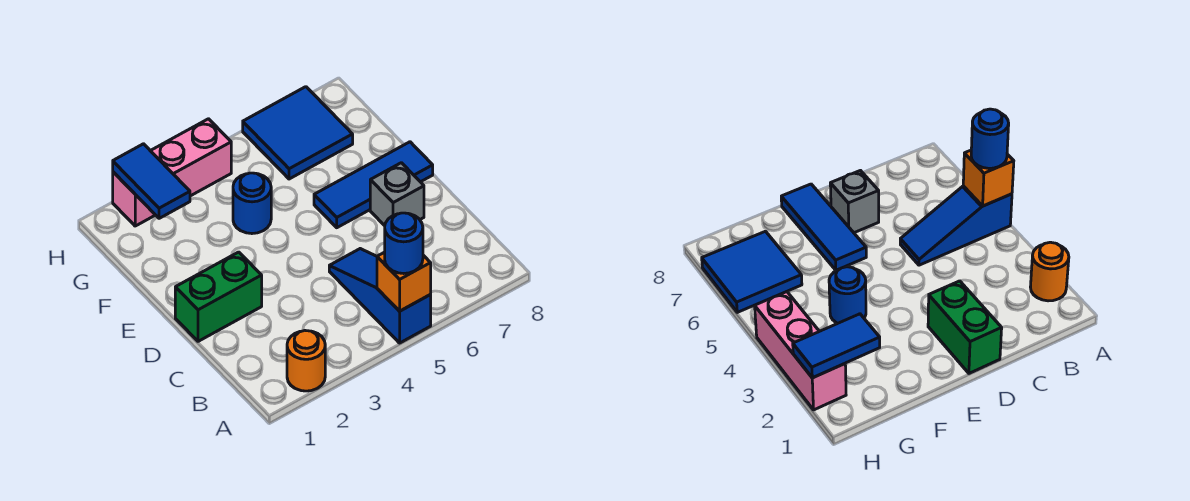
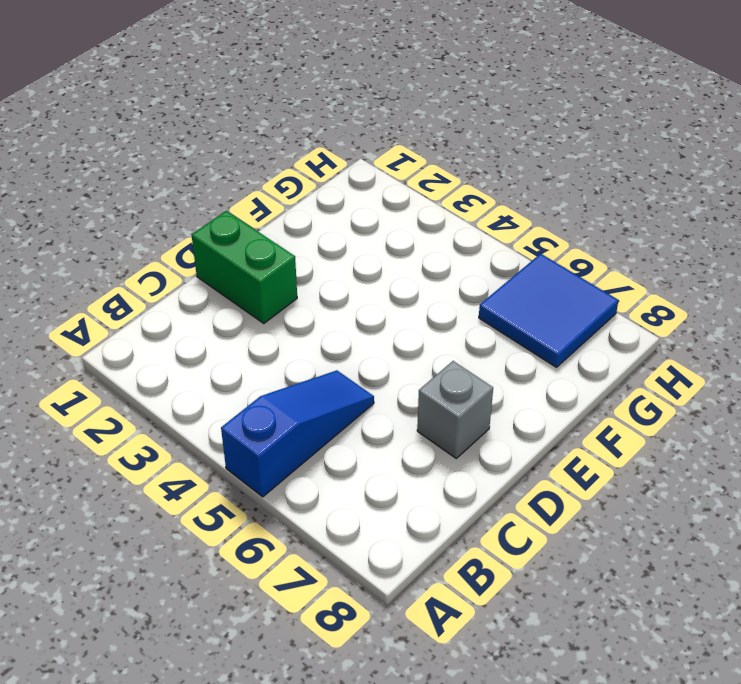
none -> orange round brick A2 level 1
none -> blue tile E6:E8 level 1

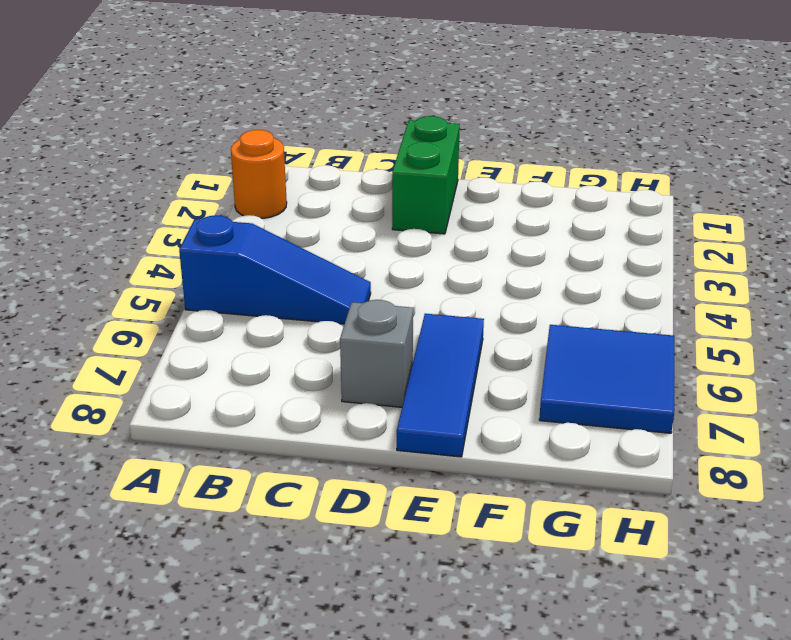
none -> blue round brick F4 level 1
none -> pink brick H2:H4 level 1

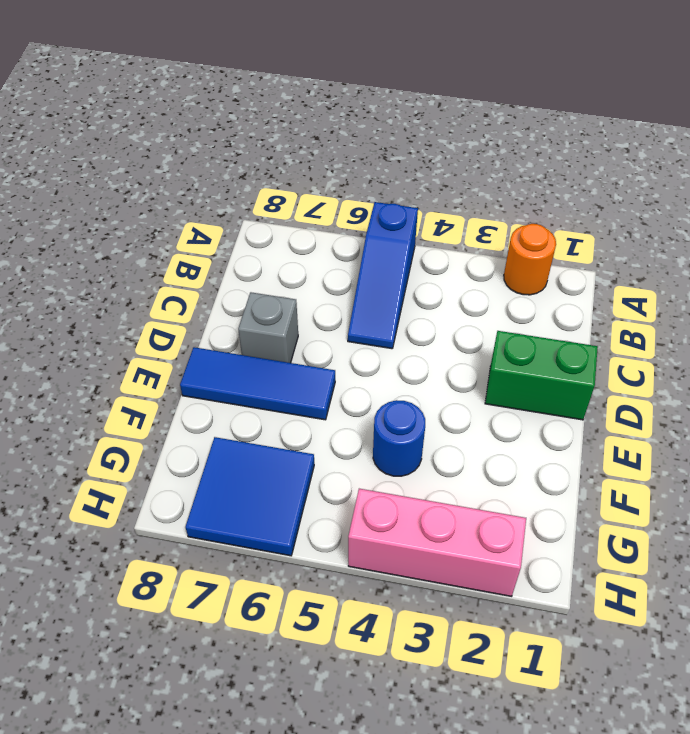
none -> orange brick A5 level 2
none -> blue tile G2:H2 level 2

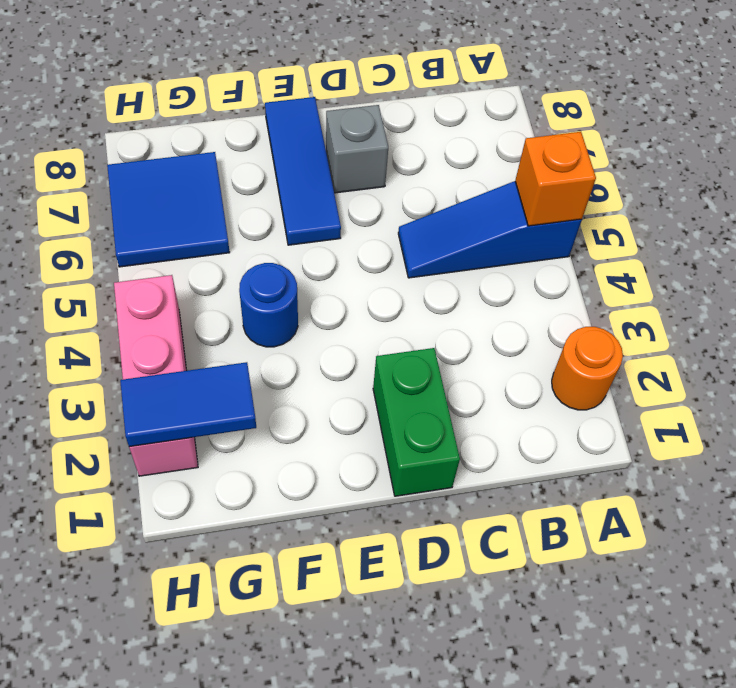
none -> blue round brick A5 level 3

